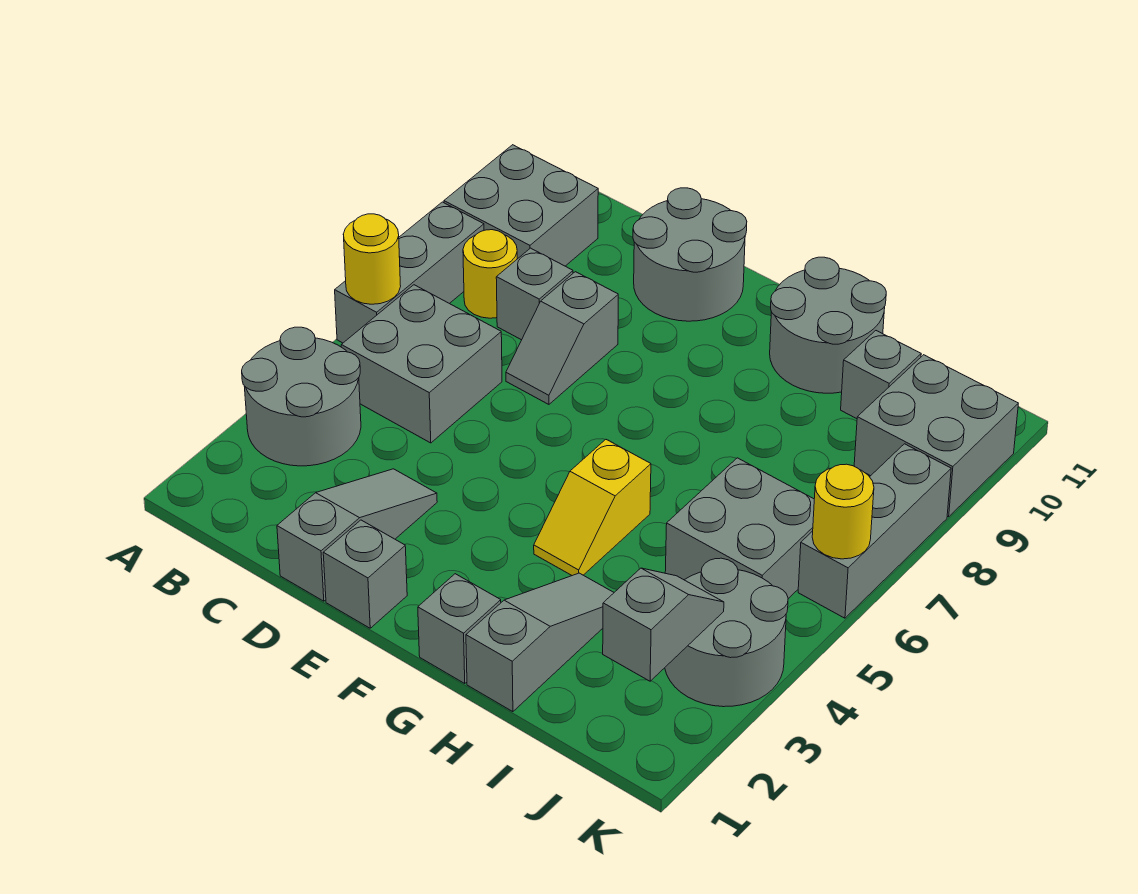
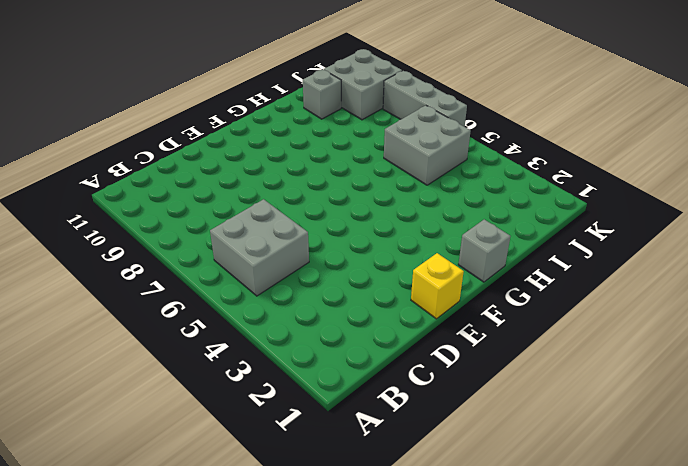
yellow brick E1 level 1 -> grey brick E1 level 1
none -> grey round brick A3:B4 level 1
none -> grey brick A6:A8 level 1
none -> grey brick A9:B10 level 1

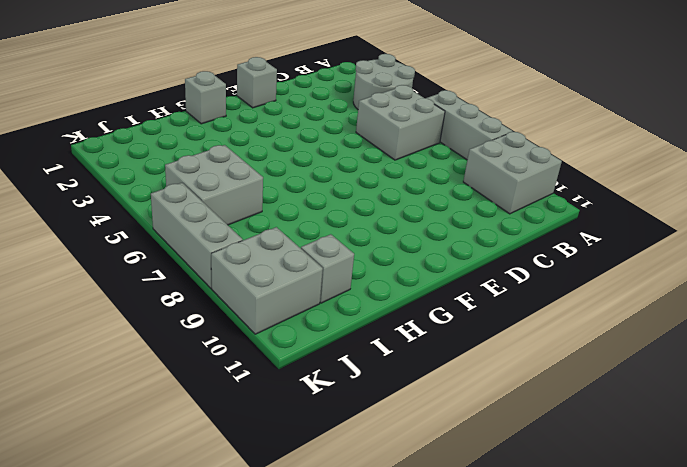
none -> yellow round brick B8 level 1
none -> grey brick C8 level 1
none -> grey slope D1:D3 level 1 top 1

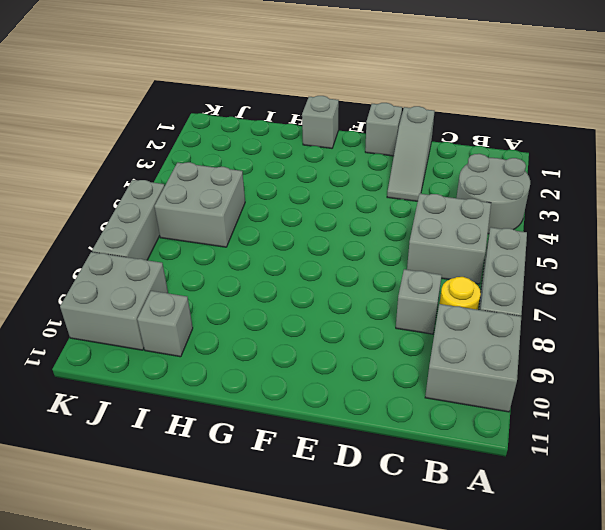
none -> grey slope D7:D8 level 1 top 8
none -> grey round brick D10:E11 level 1
none -> yellow slope G4:G5 level 1 top 5

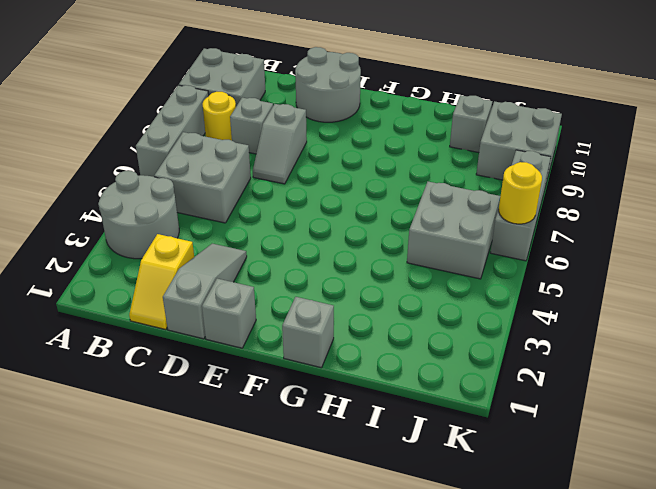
yellow slope C1:C2 level 1 top 2 -> yellow slope G4:G5 level 1 top 5
none -> grey round brick G10:H11 level 1
none -> grey slope H1:H3 level 1 top 1
none -> grey round brick J3:K4 level 1

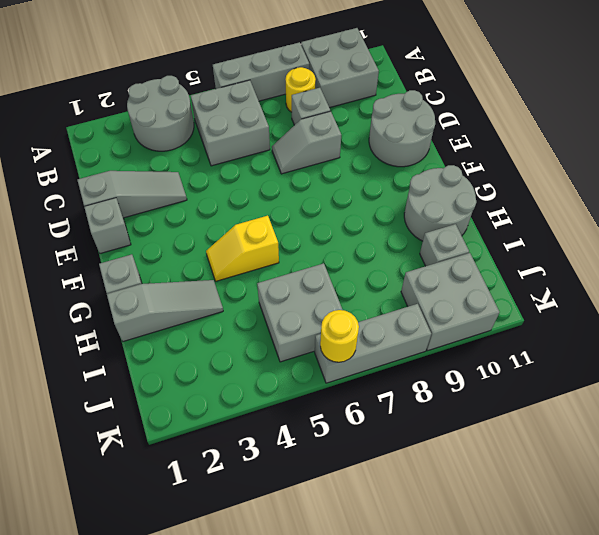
none -> grey round brick J3:K4 level 1
none -> yellow round brick A6 level 2
none -> grey slope J2:J3 level 2 top 2

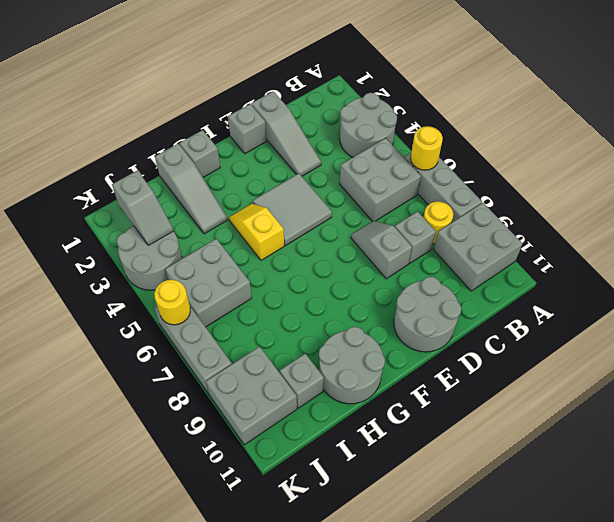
grey tile E4:F5 level 1 -> none

